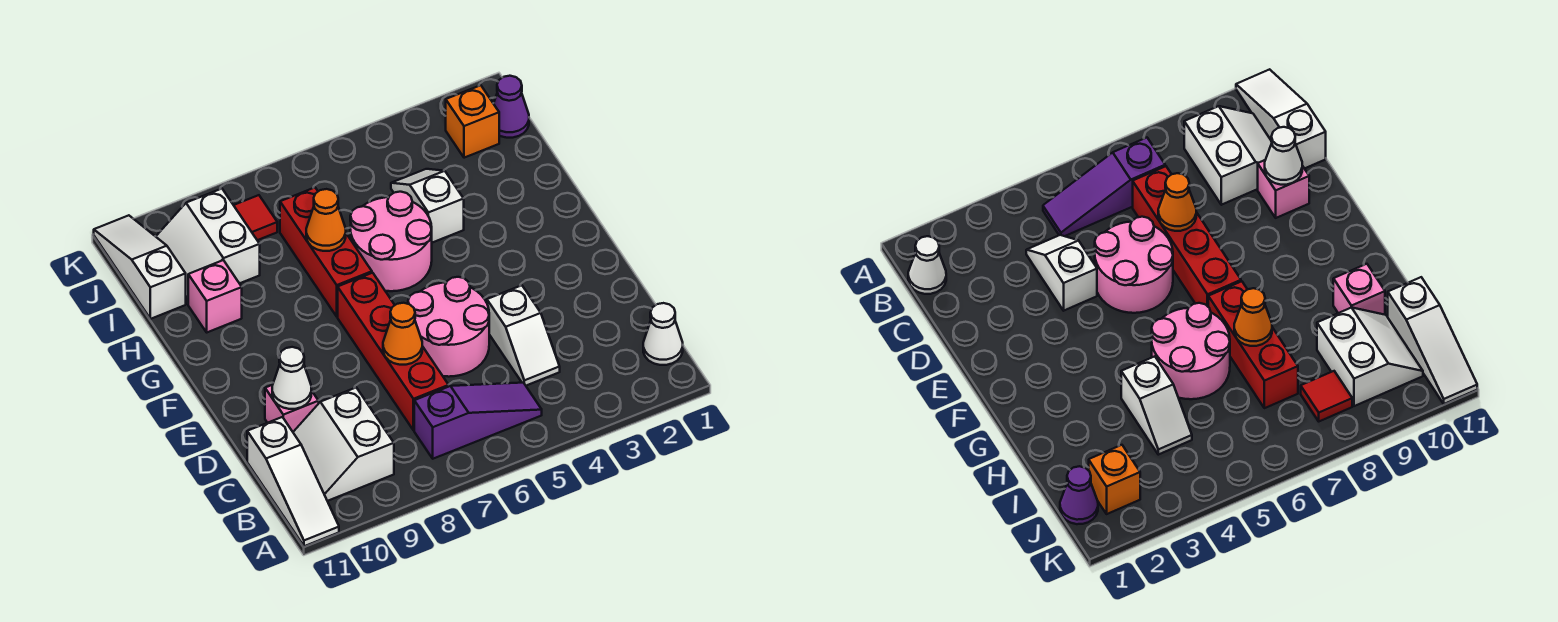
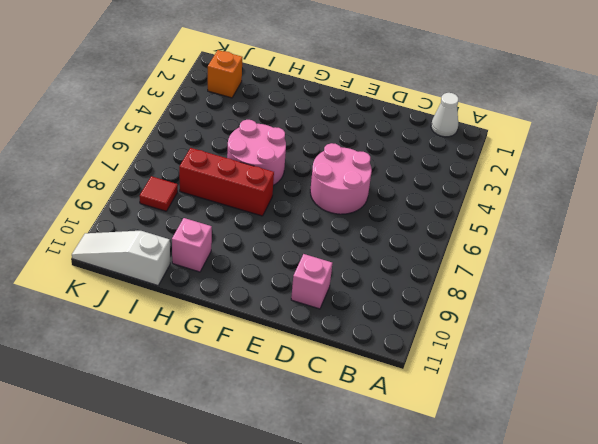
none -> white slope A11:C11 level 1 top C
none -> purple slope B5:B7 level 1 top 7
none -> white slope B9:C10 level 1 top 9

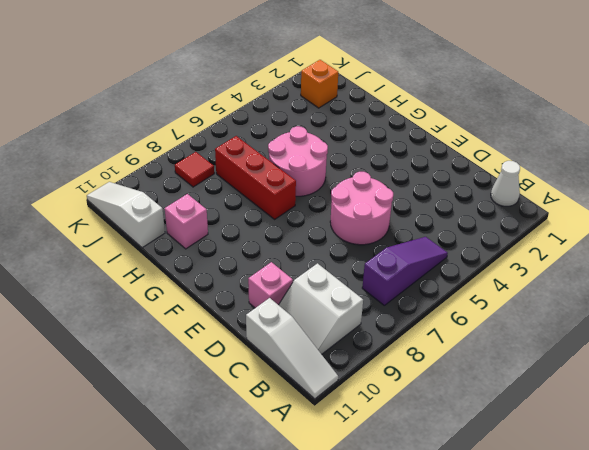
none -> white slope C4:D4 level 1 top D
none -> red brick C7:F7 level 1
none -> white slope H4:I4 level 1 top H

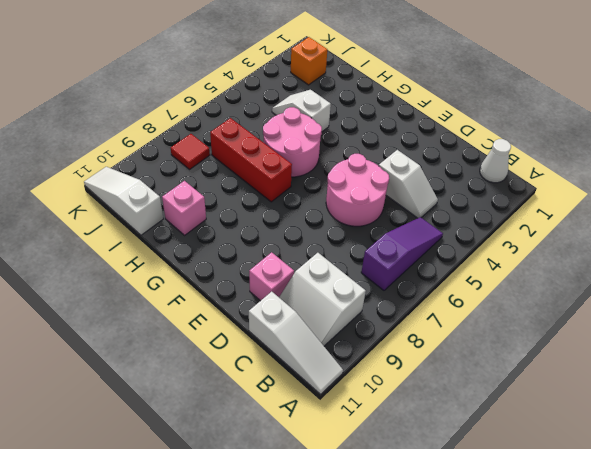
none -> red brick C7:F7 level 1
none -> white slope I9:J10 level 1 top 9
none -> purple cone J1 level 1

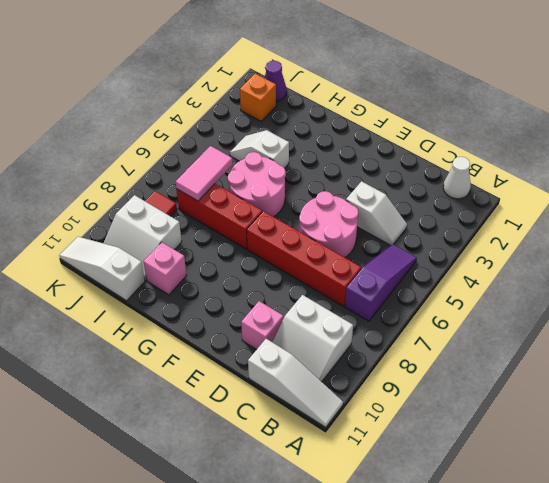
pink tile I6:I7 level 2 -> none
none -> orange cone D7 level 2
none -> white cone D10 level 2
none -> orange cone H7 level 2

